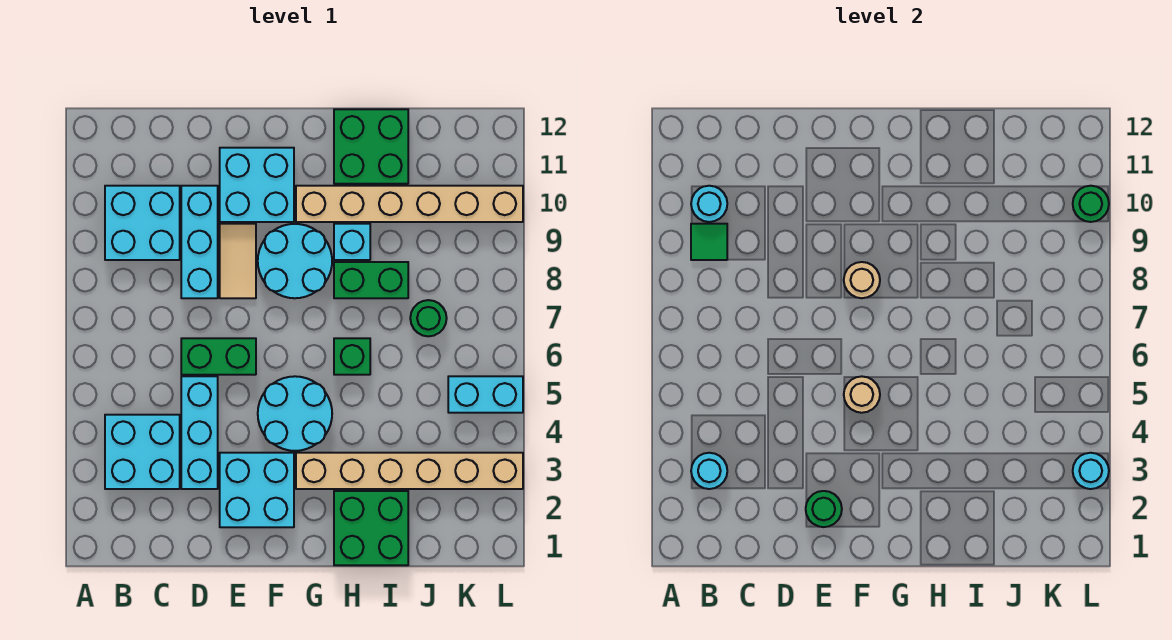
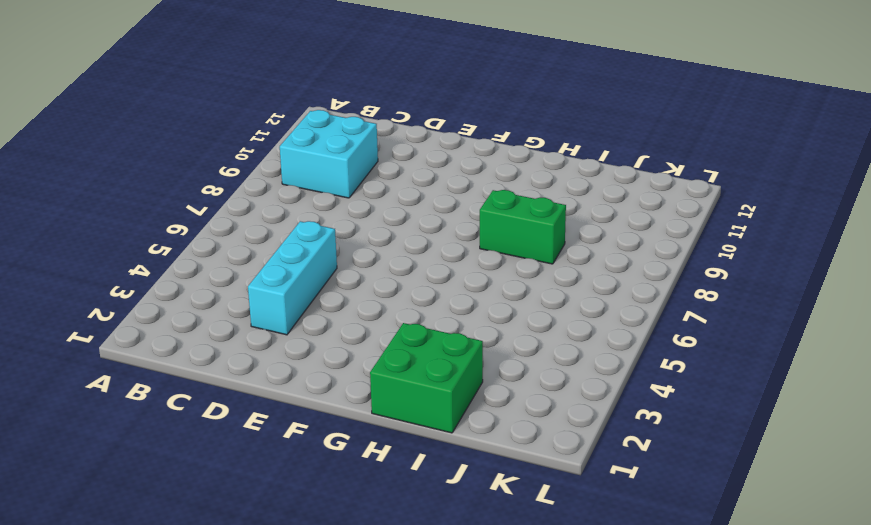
none -> cyan brick B3:C4 level 1
none -> green brick D6:E6 level 1
none -> cyan brick D8:D10 level 1

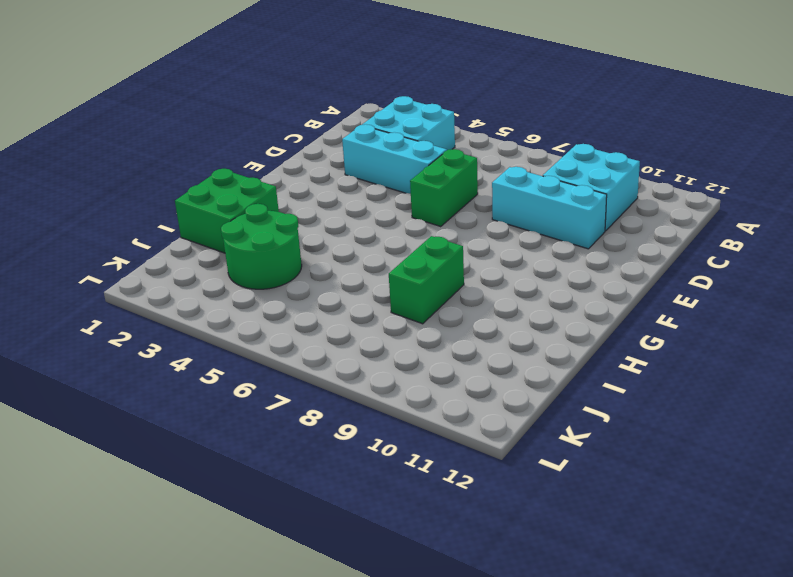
green round brick I3:J4 level 1 -> tan brick G3:L3 level 1
none -> cyan brick E2:F3 level 1
none -> tan tile E8:E9 level 1
none -> cyan brick E10:F11 level 1

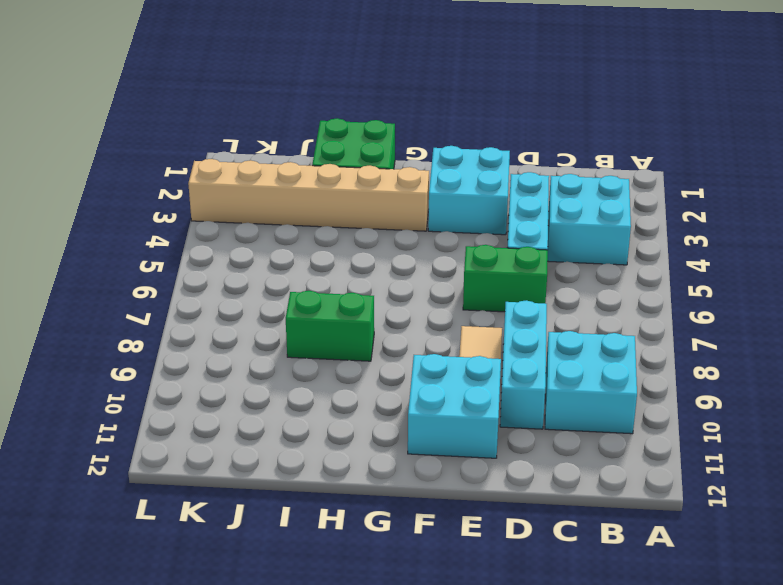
none -> cyan round brick F4:G5 level 1
none -> cyan round brick F8:G9 level 1
none -> tan brick G10:L10 level 1

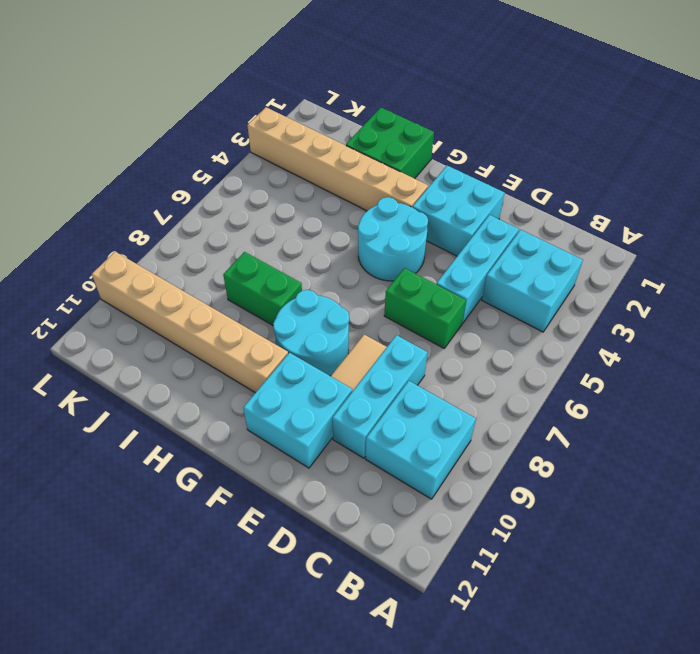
none -> green brick H6 level 1
none -> cyan brick H9 level 1
none -> green brick H11:I12 level 1

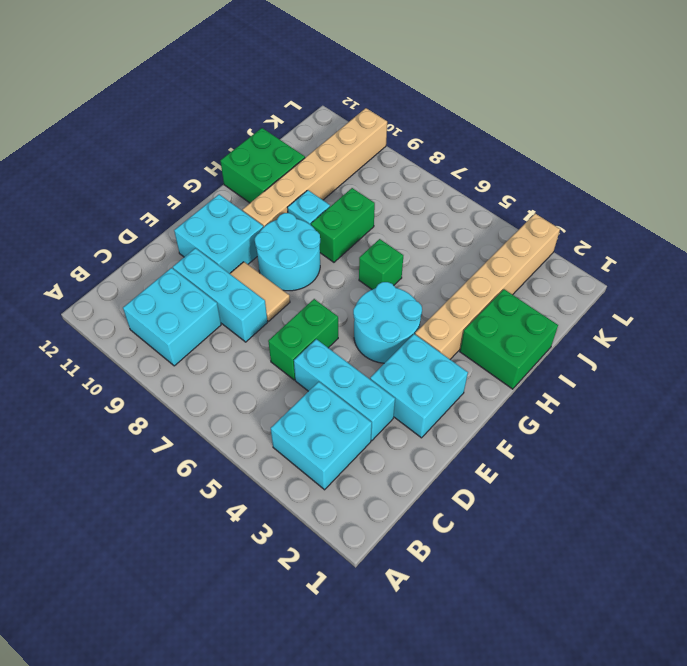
none -> green round brick J7 level 1
none -> cyan brick K5:L5 level 1
none -> cyan round brick B3 level 2

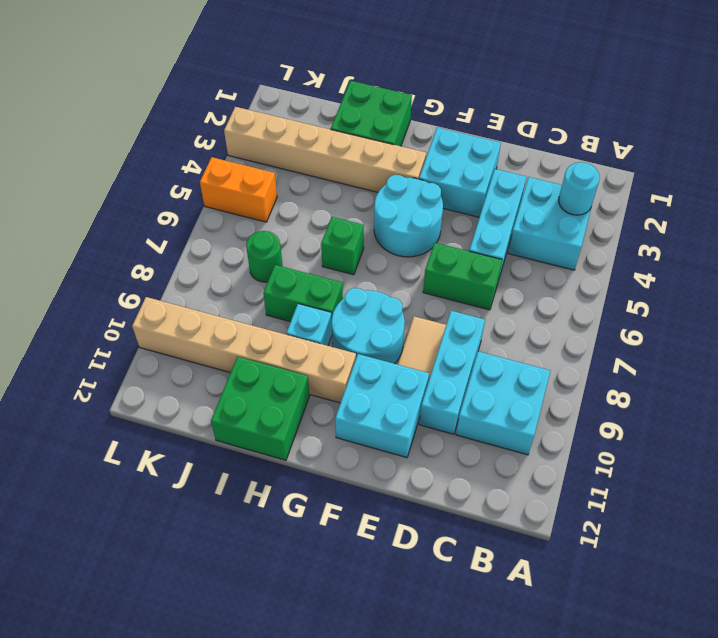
orange brick K5:L5 level 1 -> cyan brick K5:L5 level 1
none -> green tile B9 level 2
none -> cyan round brick B10 level 2
none -> green round brick E2 level 2

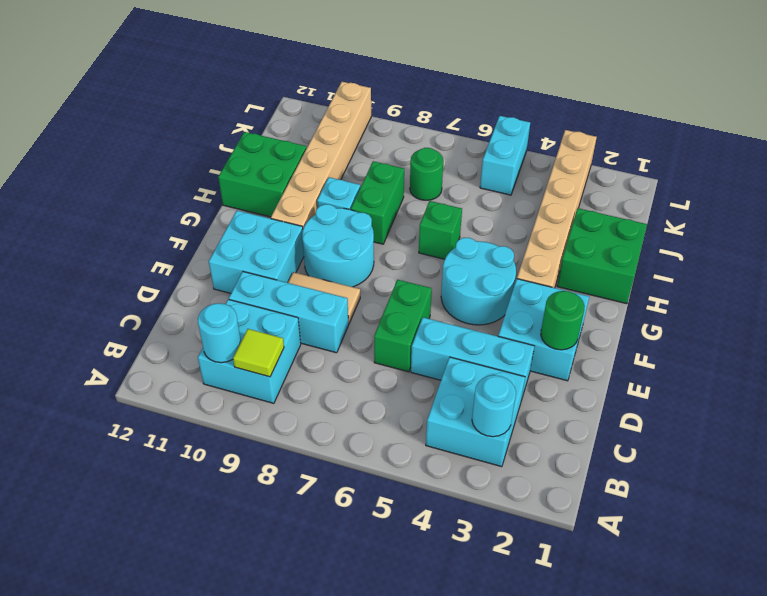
lime tile B9 level 2 -> green tile B9 level 2
none -> tan round brick F5 level 2
none -> tan round brick F8 level 2
none -> cyan round brick L3 level 2

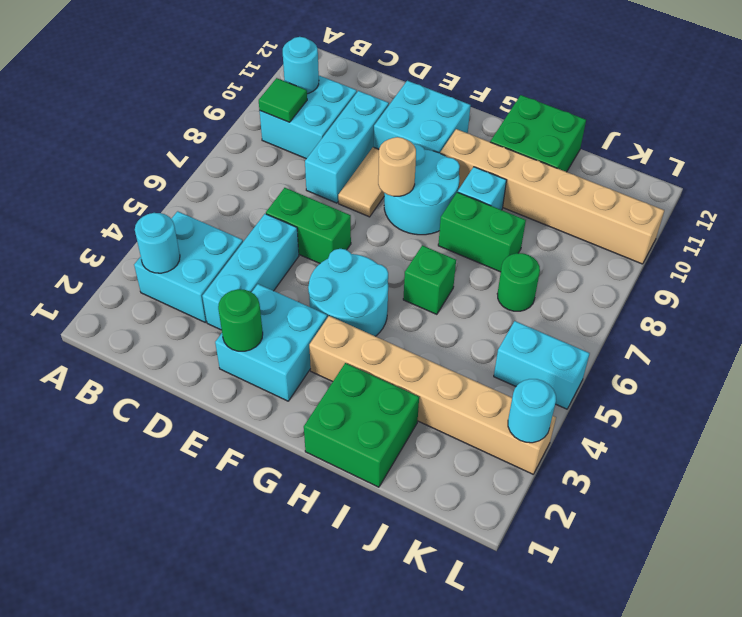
none -> tan round brick F5 level 2
none -> green round brick L10 level 2

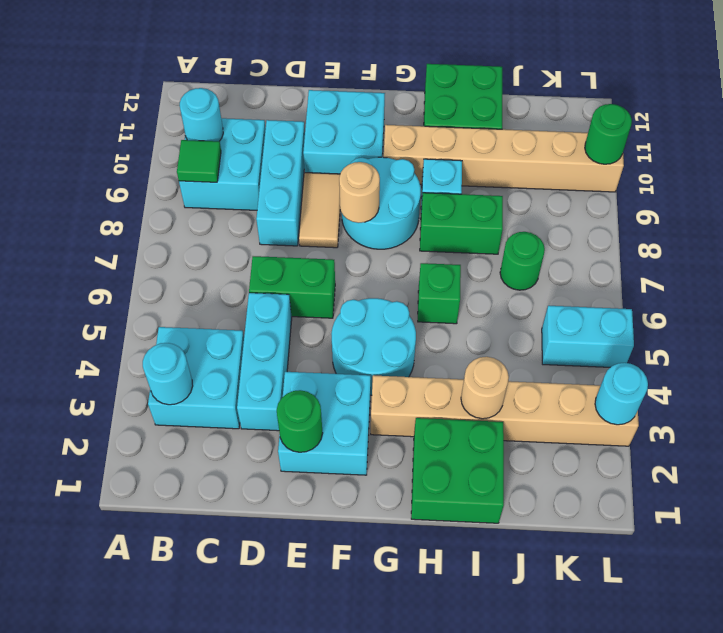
tan round brick I3 level 2 -> tan round brick F5 level 2

